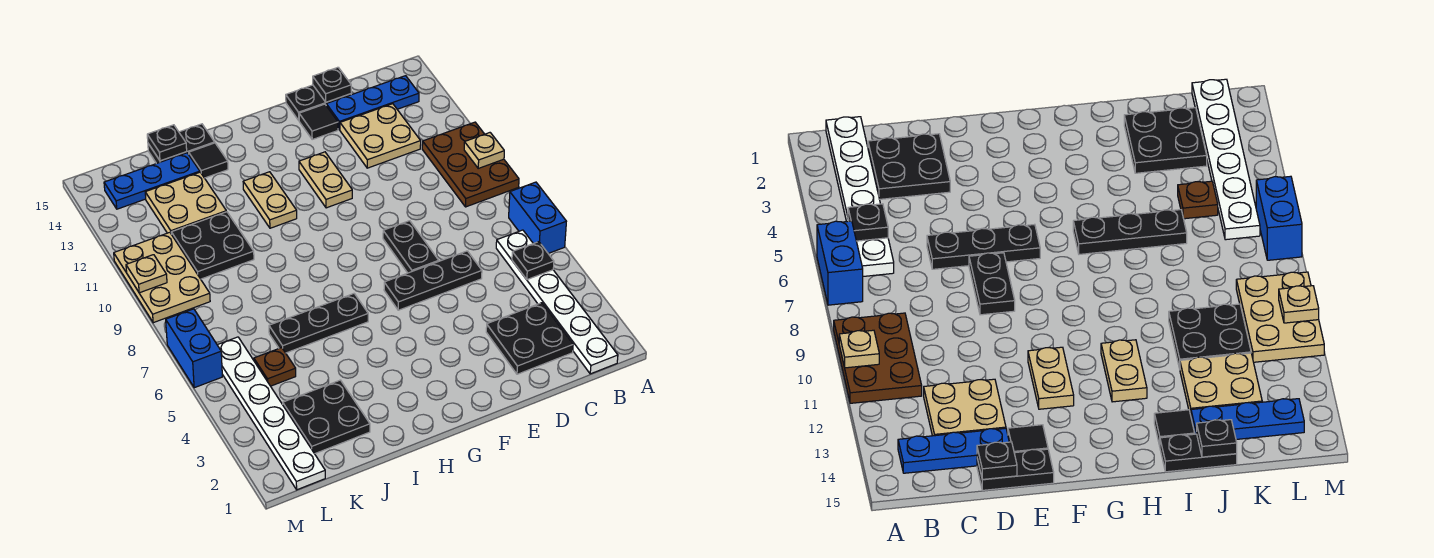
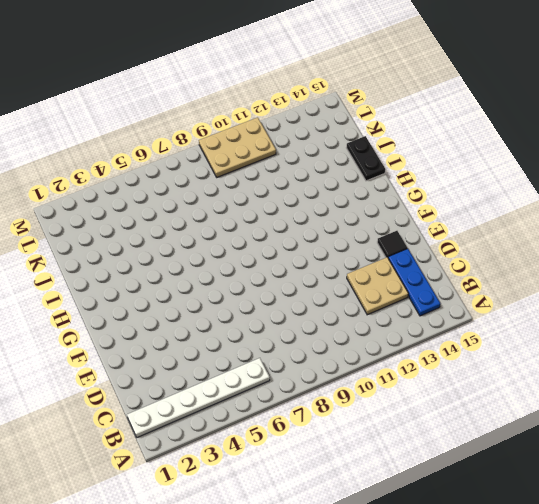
none -> blue brick A6:A7 level 1
none -> brown plate A9:B11 level 1
none -> black plate C2:D3 level 1

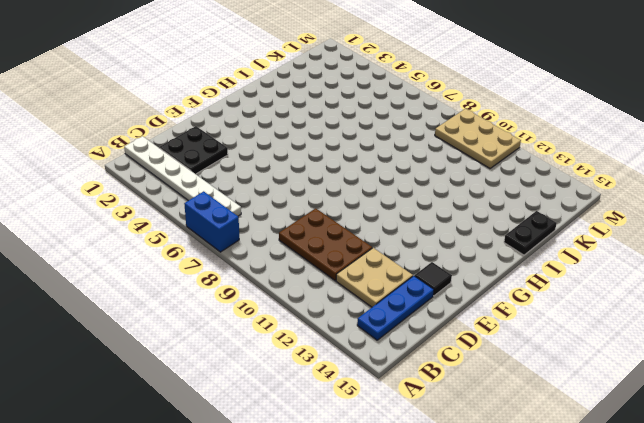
brown plate C9:D11 level 1 -> brown plate A9:B11 level 1
none -> black plate D6:F6 level 1
none -> black plate D15:E15 level 1
none -> black plate E7:E8 level 1

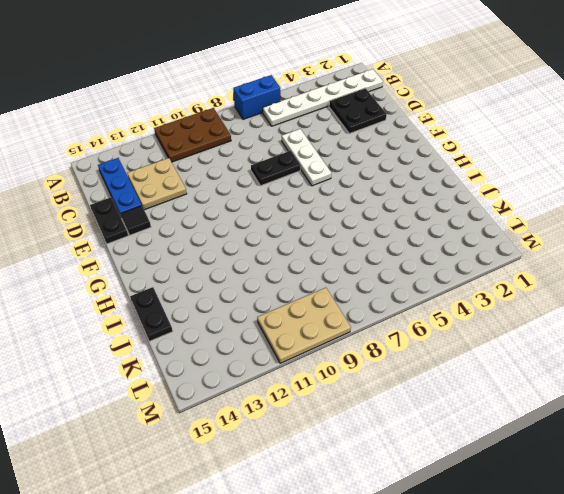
white plate D6:F6 level 1 -> black plate D6:F6 level 1
none -> tan plate F11:F12 level 1
none -> black plate H6:J6 level 1
none -> tan plate H11:H12 level 1

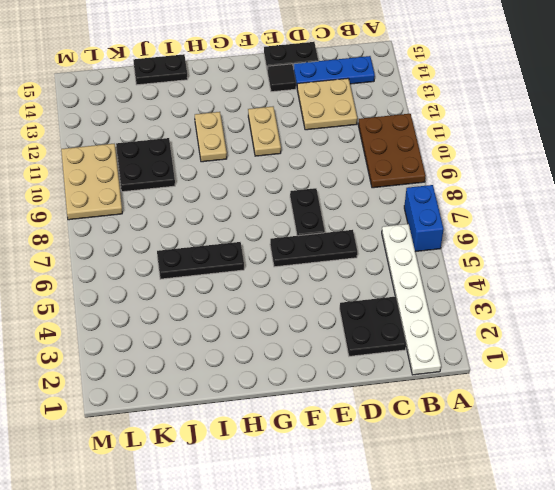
none -> black tile I14 level 1
none -> black plate J2:K3 level 1
none -> tan plate J12:K13 level 1

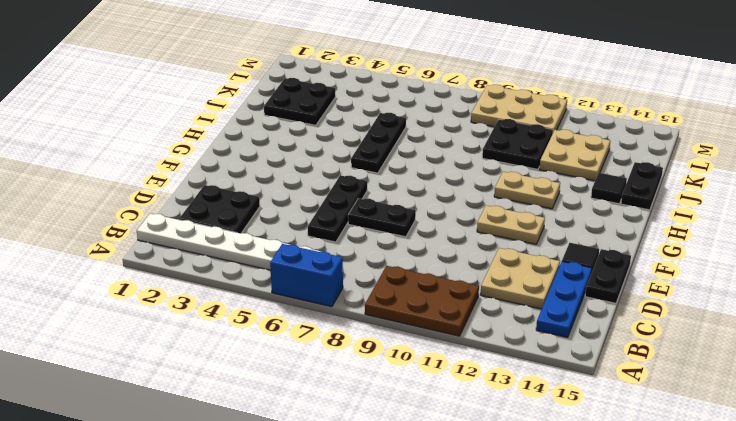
none -> blue plate J14:L14 level 1
none -> brown plate K5 level 1
none -> white plate L1:L6 level 1

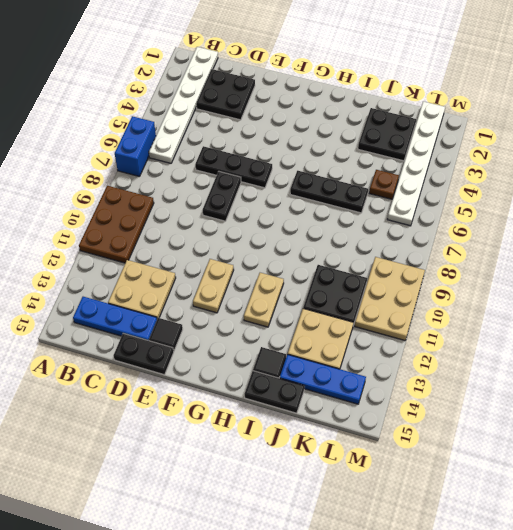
none -> blue brick M6:M7 level 1
none -> tan plate A10 level 2
none -> black plate B5 level 2

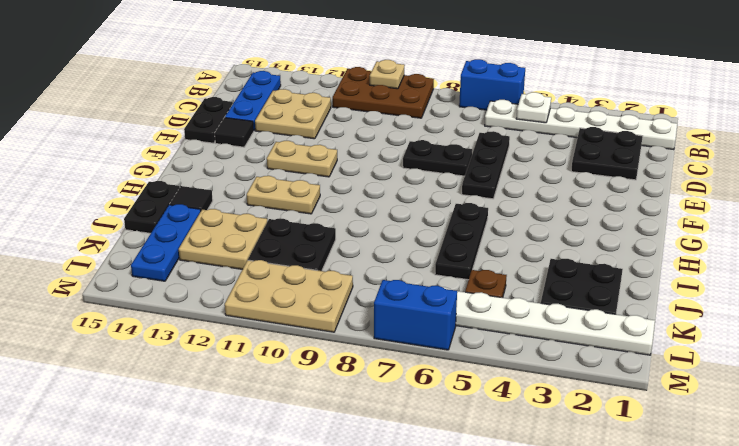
white plate B5 level 2 -> black plate B5 level 2
none -> black plate D15 level 2
none -> black plate J15 level 2
none -> tan plate M10 level 2

